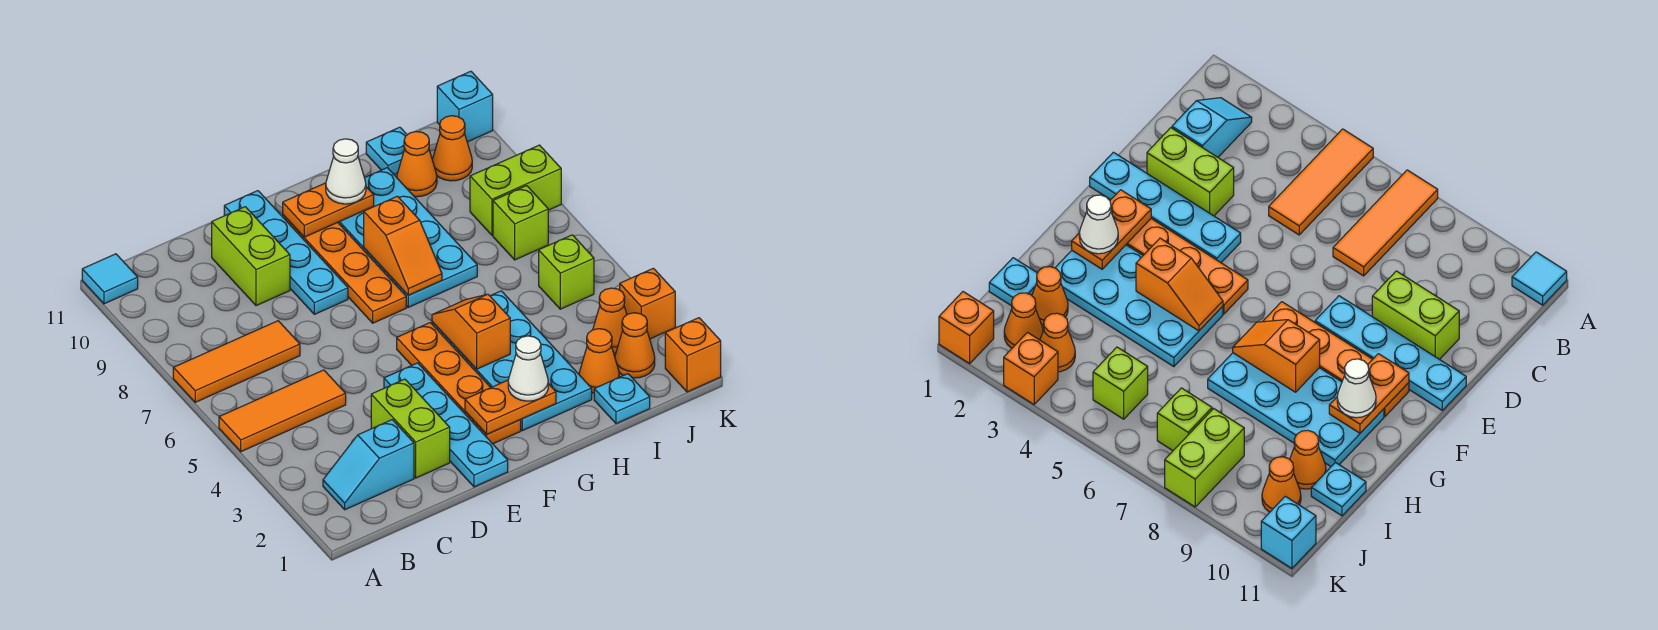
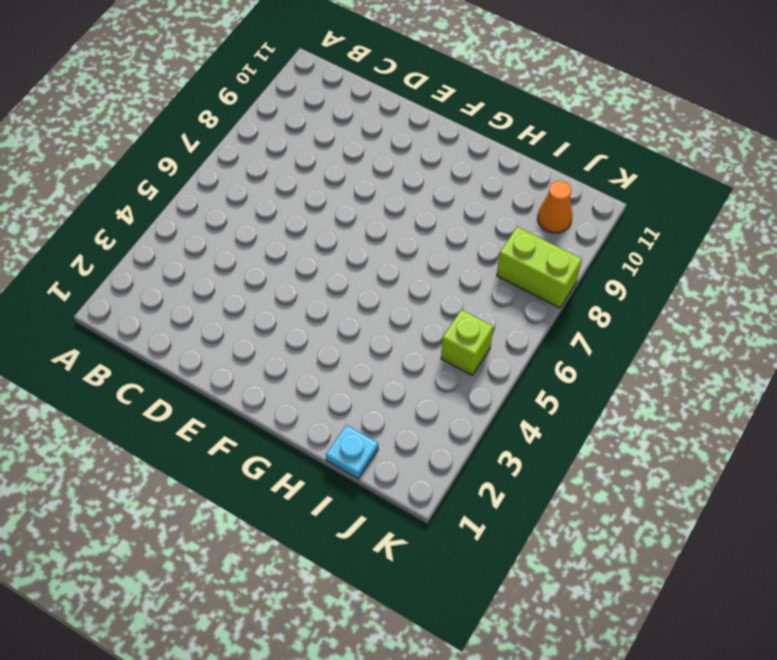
none -> orange tile A5:C5 level 1
none -> orange tile A7:C7 level 1
none -> cyan tile A11 level 1
none -> cyan slope B2:C2 level 1 top C

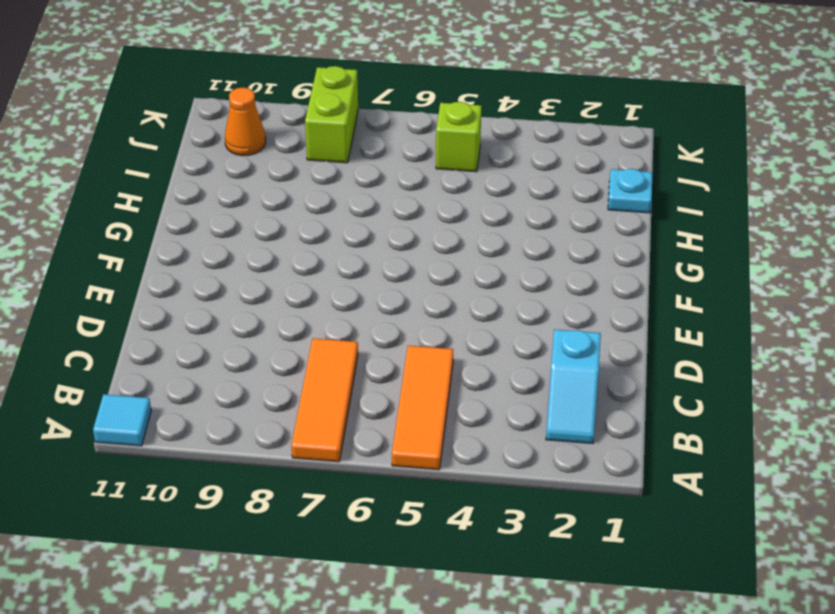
none -> lime brick D2:D3 level 1
none -> lime brick D9:D10 level 1
none -> cyan plate E1:E4 level 1
none -> cyan plate E8:E11 level 1

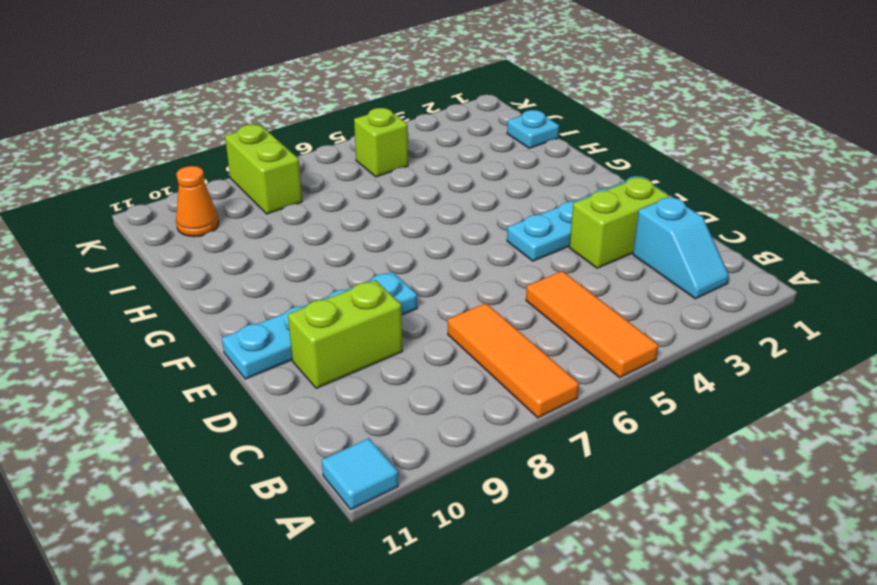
none -> orange plate F2:F5 level 1
none -> orange plate F7:F10 level 1
none -> cyan plate G2:H5 level 1
none -> cyan plate G7:H10 level 1

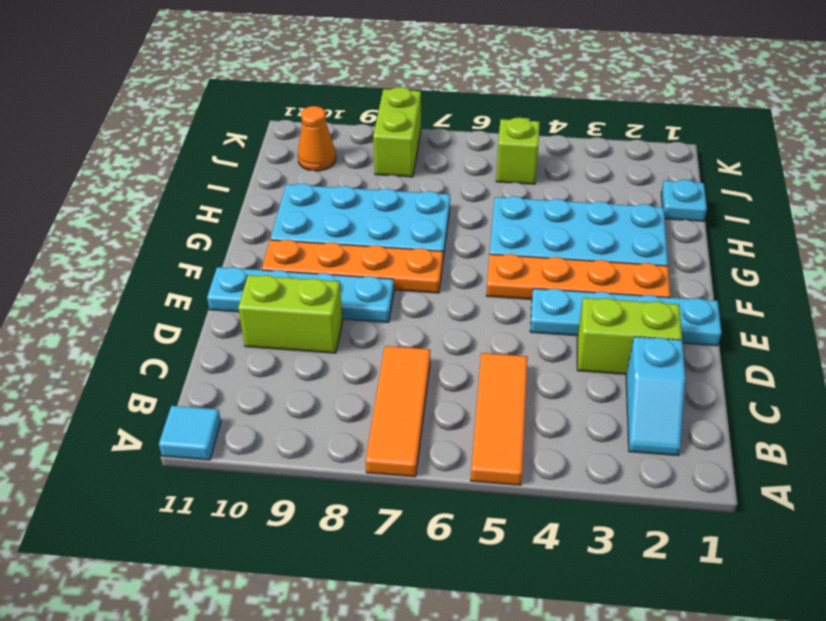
none -> orange cone I2 level 1
none -> orange cone I10 level 1
none -> cyan plate I11 level 1
none -> orange cone J2 level 1

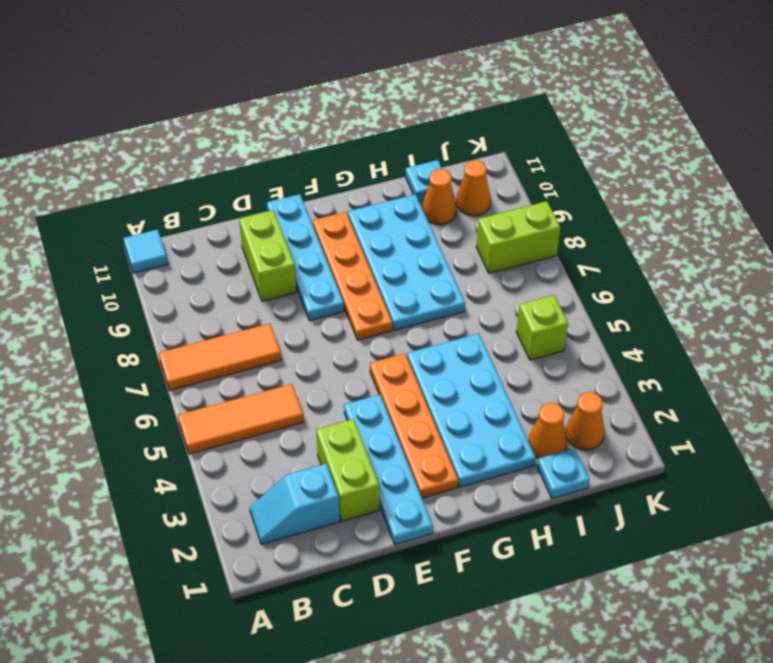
none -> orange cone J3 level 1
none -> lime brick J7 level 1
none -> orange brick K1 level 1
none -> orange brick K3 level 1

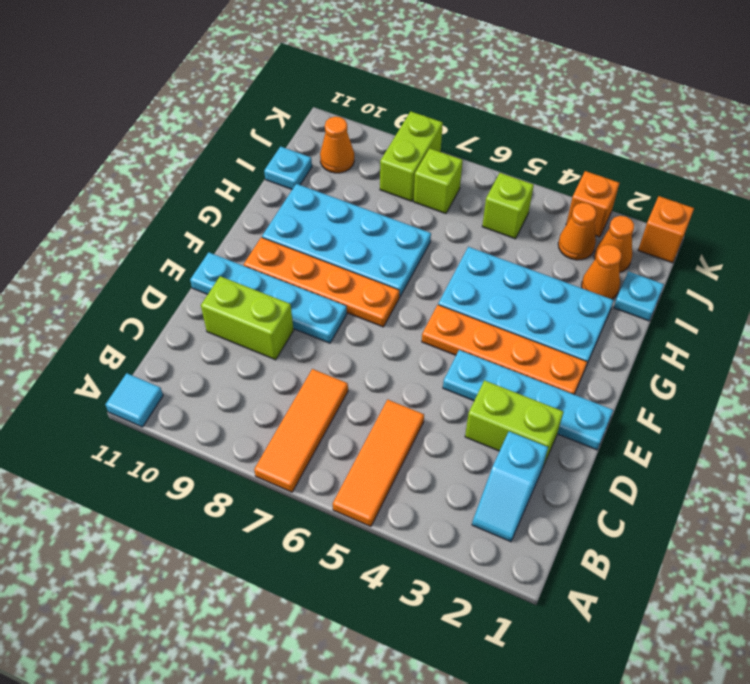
none -> orange cone I10 level 1
none -> cyan brick K11 level 1
none -> orange plate F2:G2 level 2
none -> orange plate F10:G10 level 2

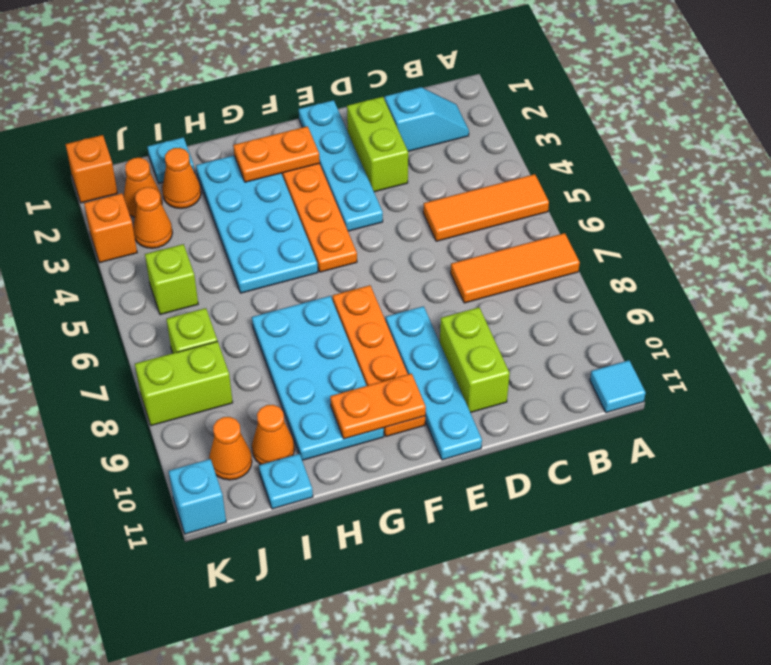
none -> orange slope G4:G5 level 2 top 4
none -> orange slope G7:G8 level 2 top 8
none -> white cone G2 level 3
none -> white cone G10 level 3

